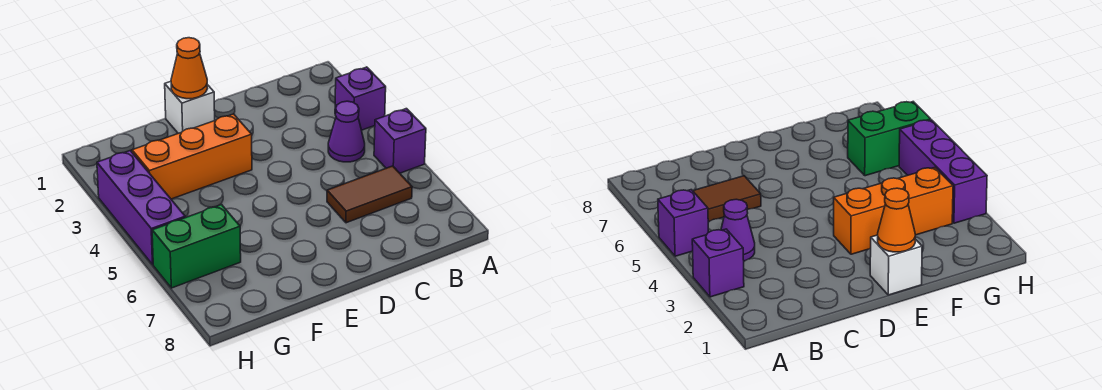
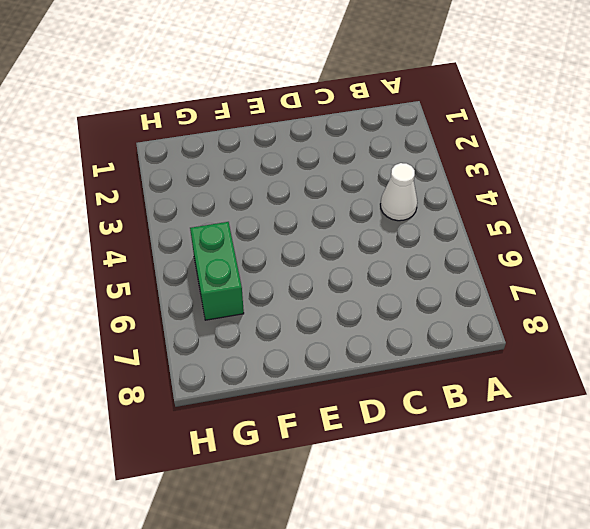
white cone B4 level 1 -> purple cone B4 level 1
green brick G5:G6 level 1 -> green brick G6:H6 level 1
none -> purple brick A3 level 1
none -> purple brick A5 level 1

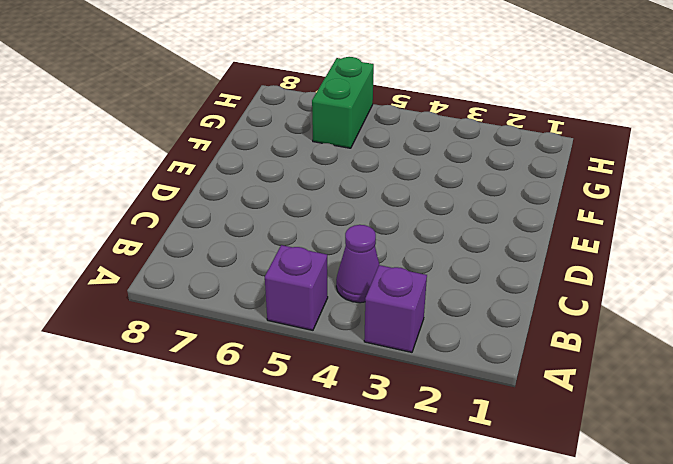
none -> brown tile B6:C6 level 1
none -> white brick E1 level 1

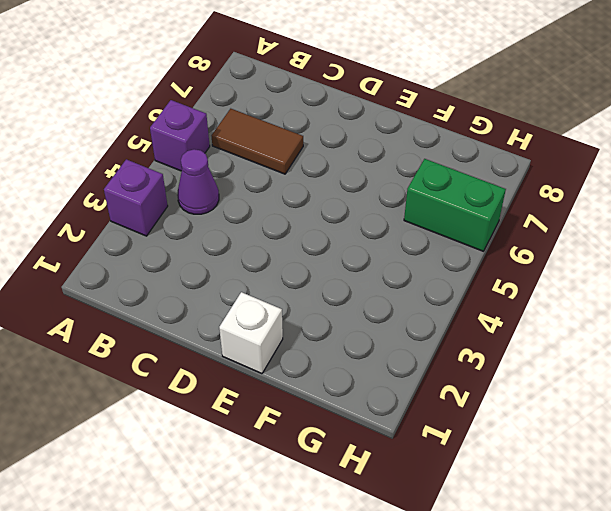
none -> orange brick E3:G3 level 1
none -> purple brick H3:H5 level 1

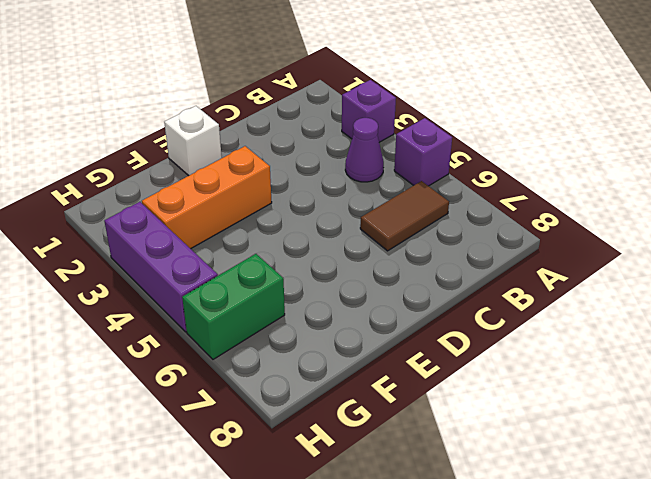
none -> orange cone E1 level 2

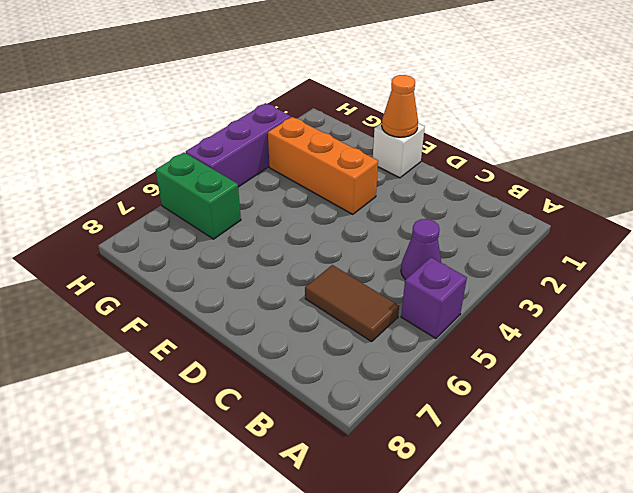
none -> purple brick A3 level 1

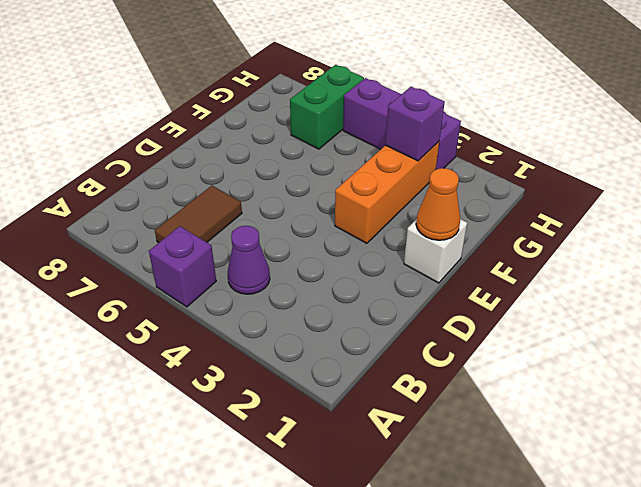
purple brick G3 level 2 -> purple brick A3 level 1

